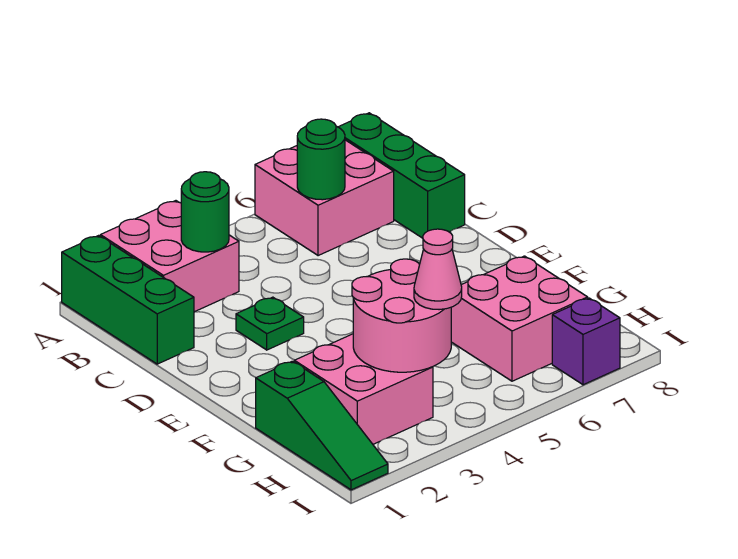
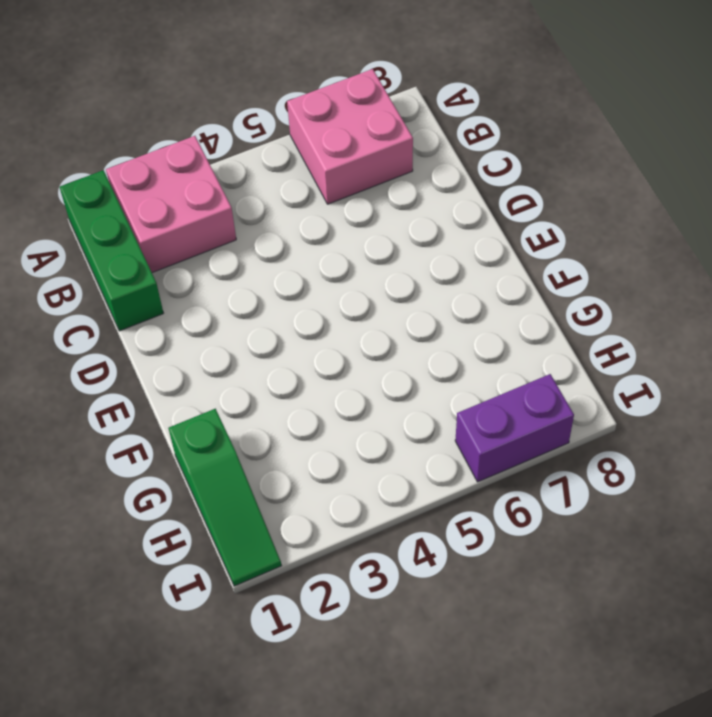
purple brick I6:I7 level 1 -> purple brick I7 level 1
none -> green brick A8:C8 level 1
none -> green plate D3 level 1
none -> pink brick G2:H3 level 1

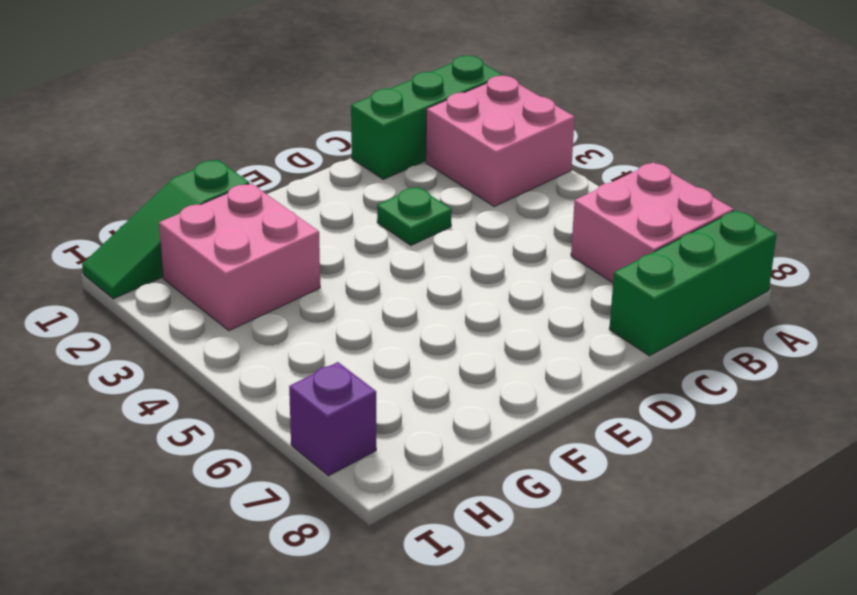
none -> pink brick G6:H7 level 1
none -> green round brick B3 level 2
none -> green round brick B6 level 2

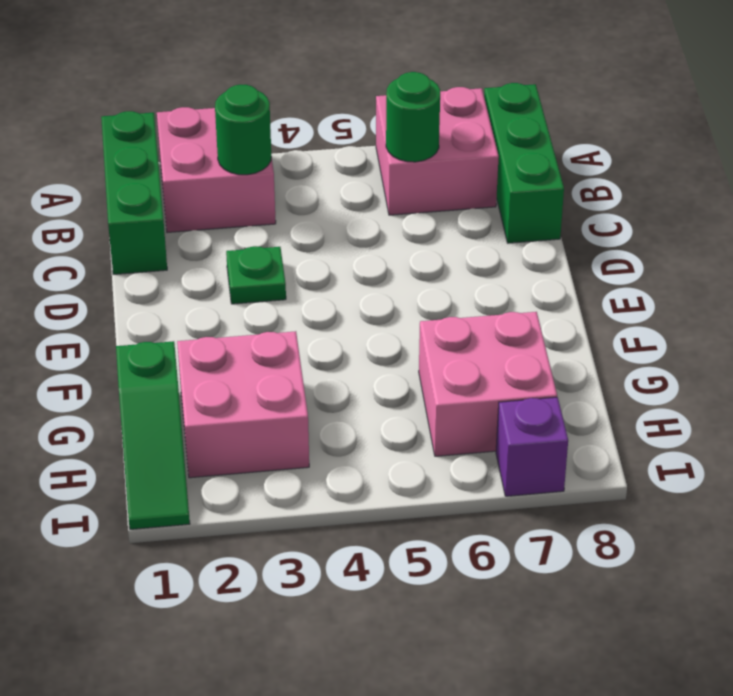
none -> pink round brick G3:H4 level 2
none -> pink cone H4 level 3

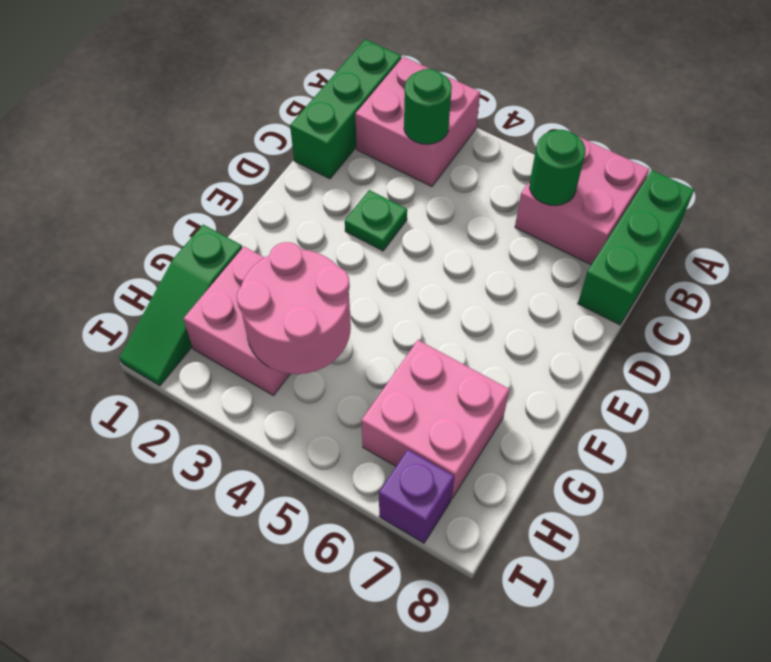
none -> pink cone H4 level 3

